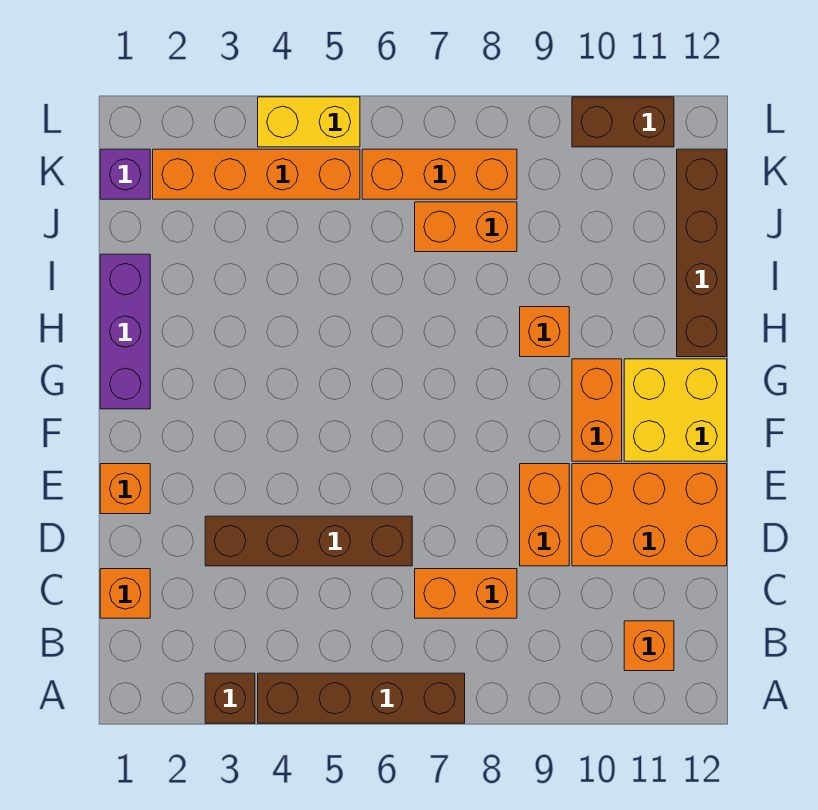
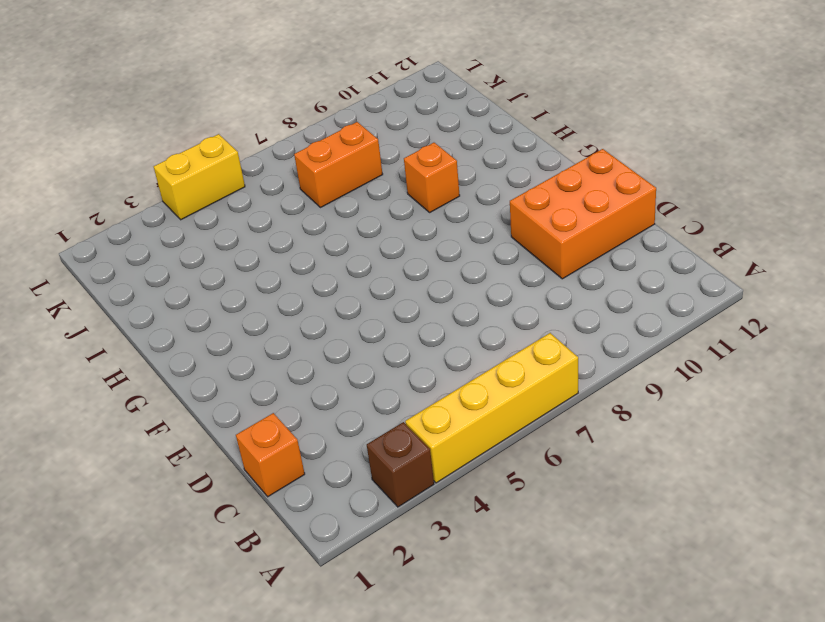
yellow brick A4:A7 level 1 -> brown brick A4:A7 level 1
none -> orange brick B11 level 1
none -> orange brick C7:C8 level 1
none -> brown brick D3:D6 level 1

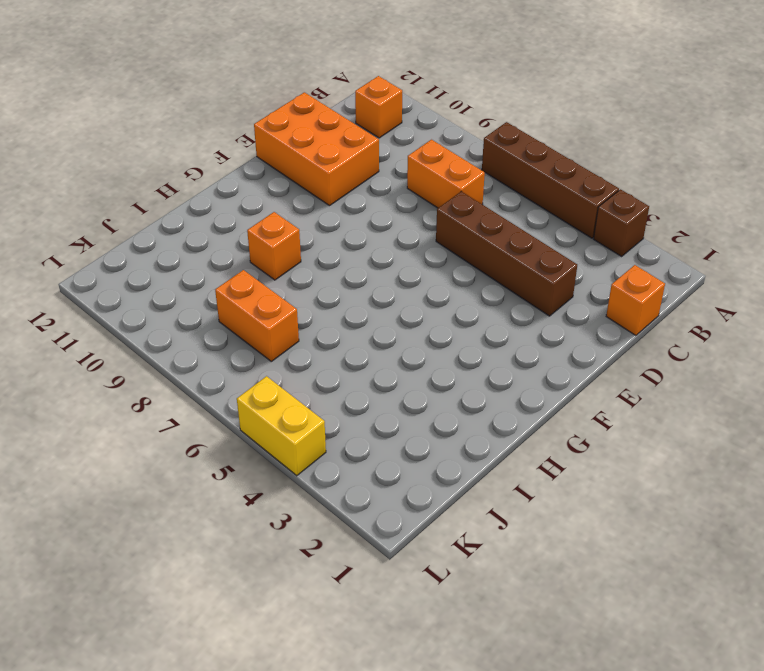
none -> orange brick D9:E9 level 1
none -> orange brick E1 level 1
none -> orange brick F10:G10 level 1

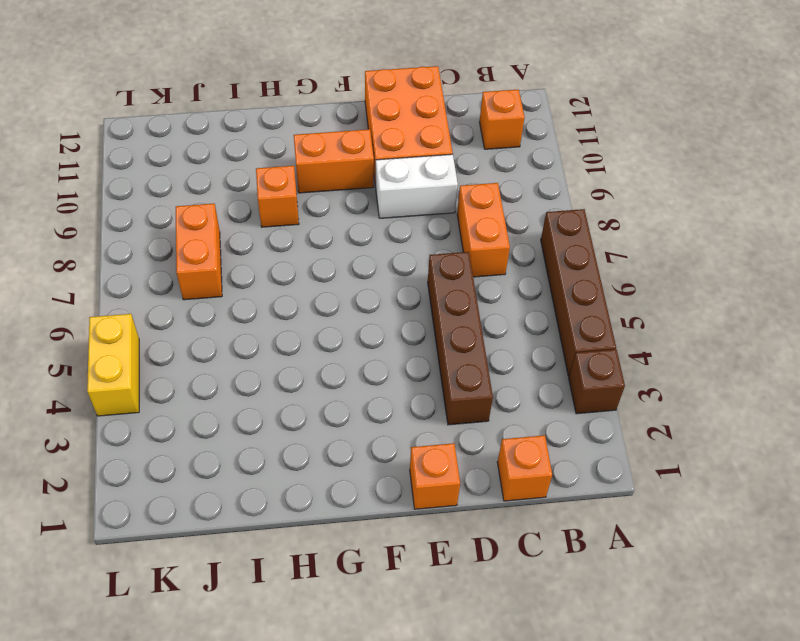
white brick D9:E9 level 1 -> orange brick D9:E9 level 1
none -> yellow brick F11:G12 level 1
none -> purple brick G1:I1 level 1
none -> brown brick H12:K12 level 1

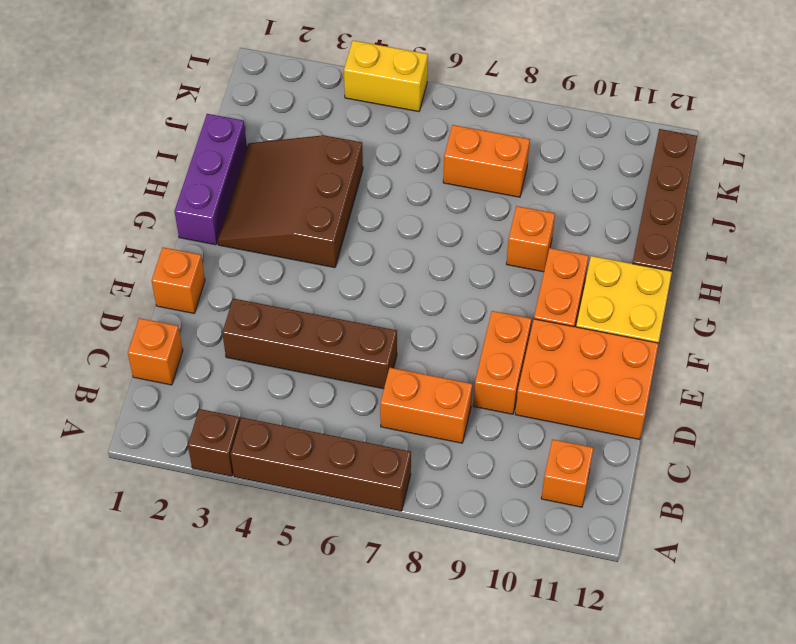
brown slope G2:I4 level 1 top 4 -> none
none -> purple brick K1 level 1
none -> orange brick K2:K5 level 1
none -> orange brick K6:K8 level 1

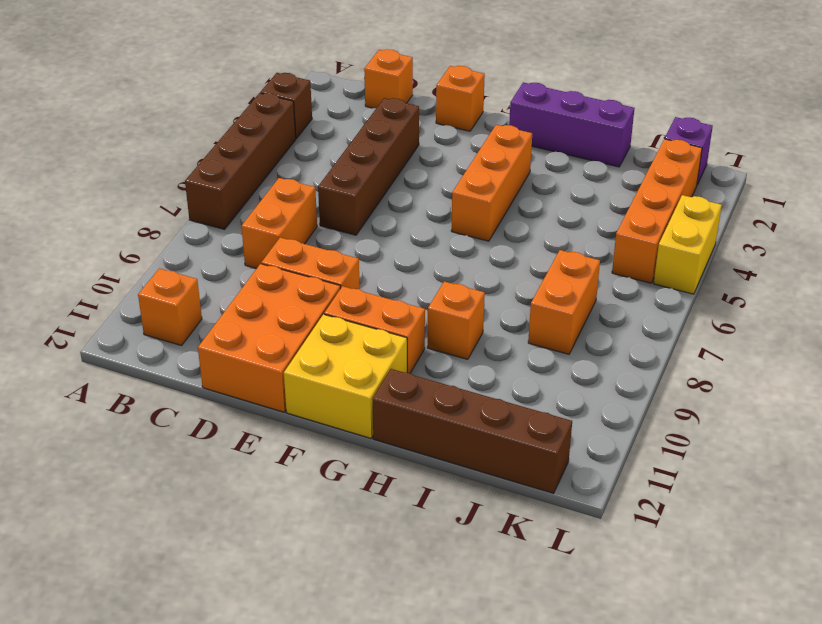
orange brick G3:G5 level 1 -> orange brick K6:K8 level 1
none -> brown brick L10:L11 level 1

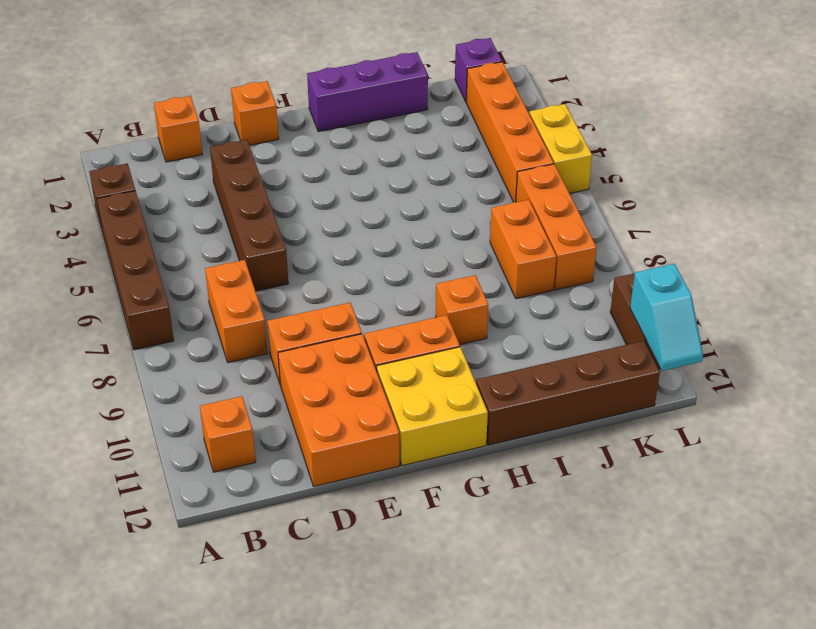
cyan slope L11:L12 level 2 top 11 -> none

